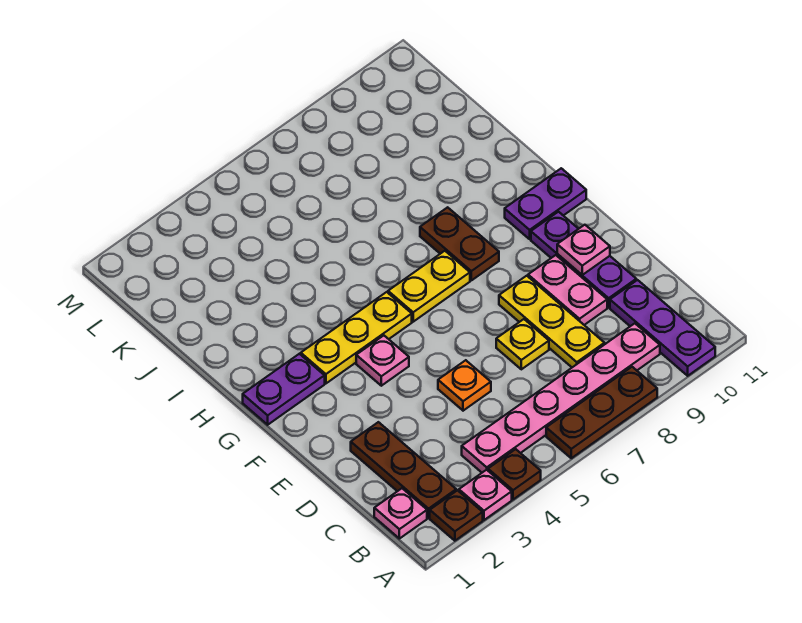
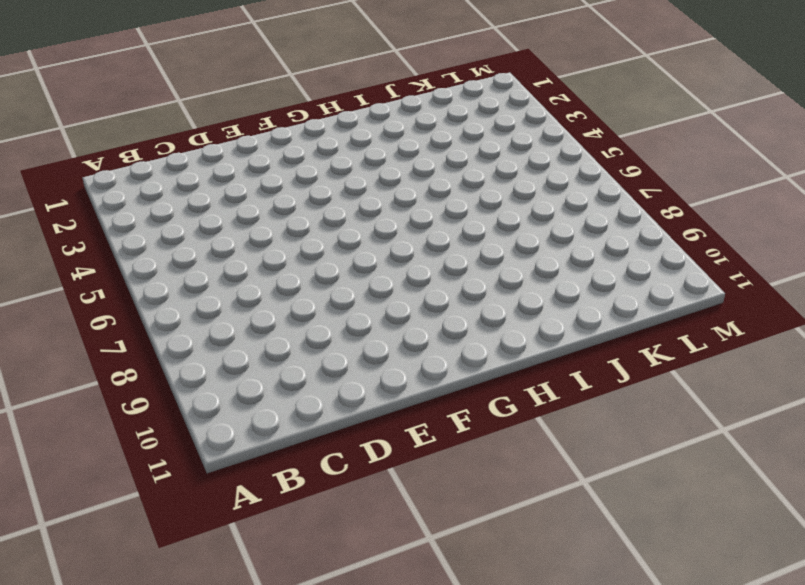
none -> brown plate A2 level 1
none -> pink plate A3 level 1
none -> brown plate A4 level 1

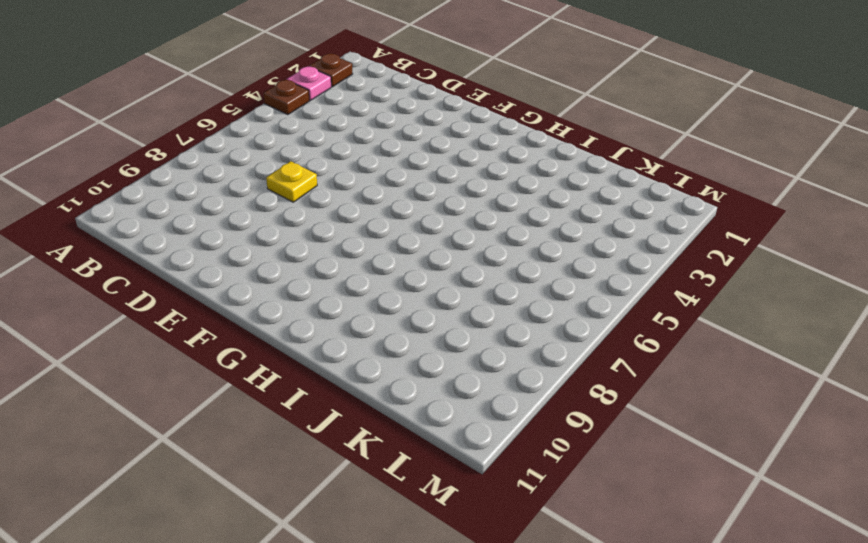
none -> brown plate A6:A8 level 1
none -> purple plate A10:C10 level 1
none -> pink plate B1 level 1

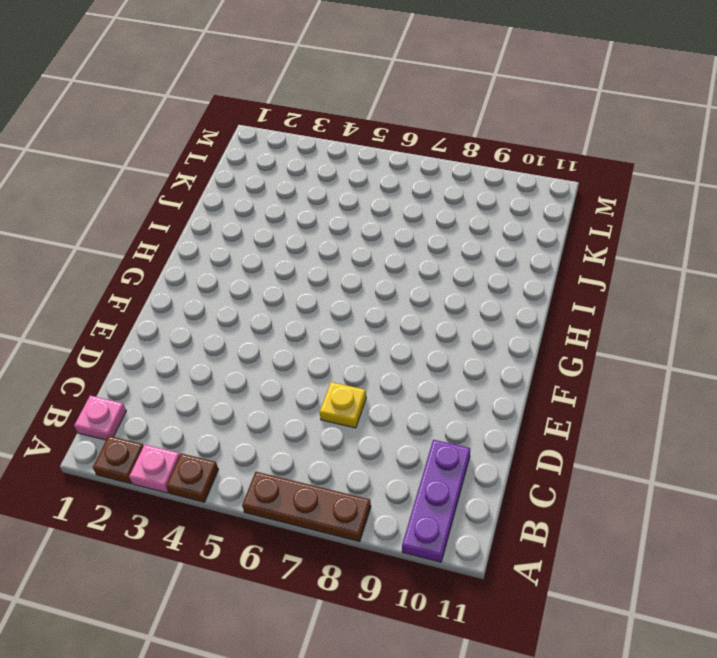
none -> brown plate B2:D2 level 1
none -> pink plate B4:B9 level 1
none -> yellow plate C8:E8 level 1

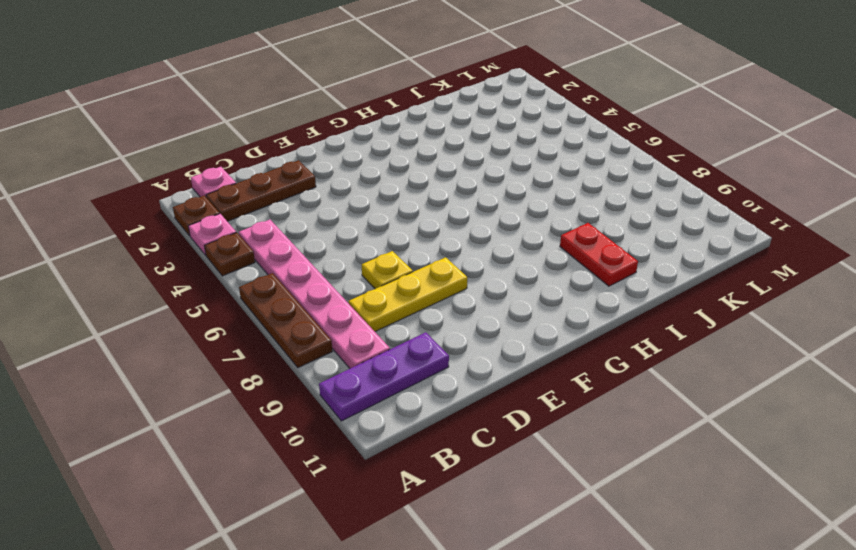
red plate I9:I10 level 1 -> none
none -> orange plate D5 level 1
none -> pink plate D9:E9 level 1
none -> purple plate D10:F10 level 1

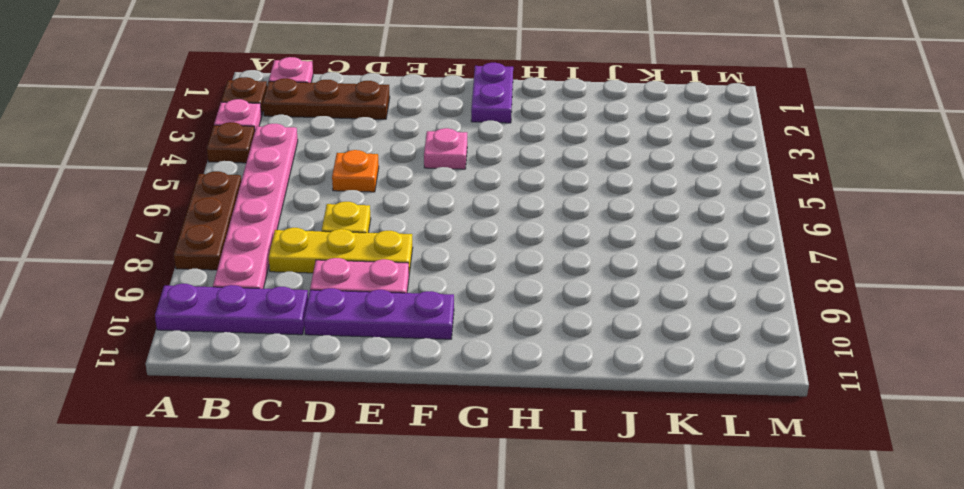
none -> yellow plate G3:G5 level 1
none -> yellow plate G6:G7 level 1
none -> brown plate G8:H8 level 1

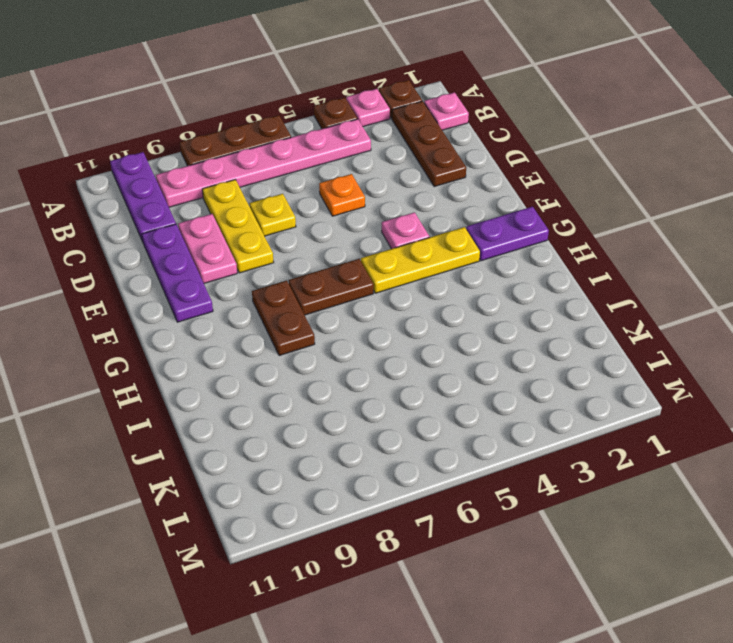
brown plate G6:G7 level 1 -> yellow plate G6:G7 level 1
none -> purple plate G10:G11 level 1
none -> pink plate E10 level 2

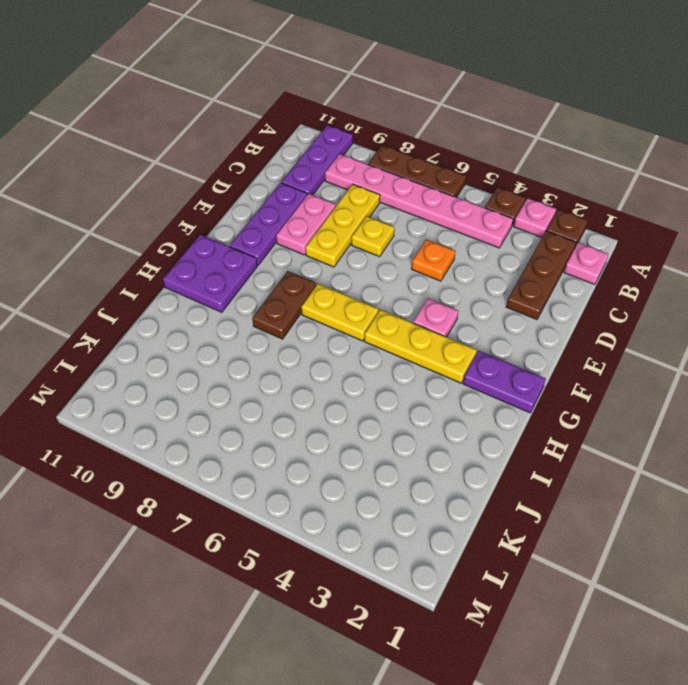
purple plate G10:H11 level 1 -> purple plate G10:G11 level 1
none -> pink plate E10 level 2

